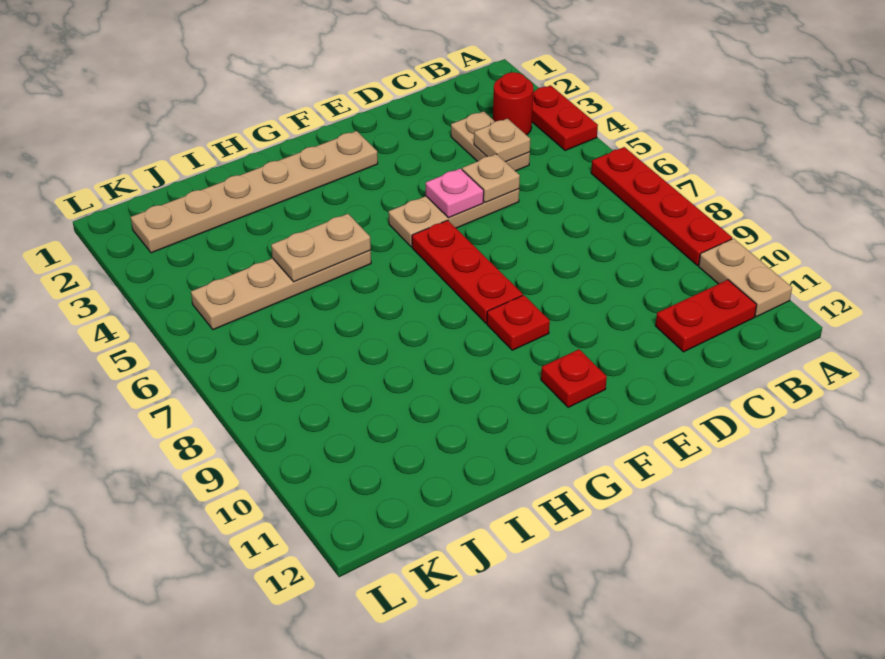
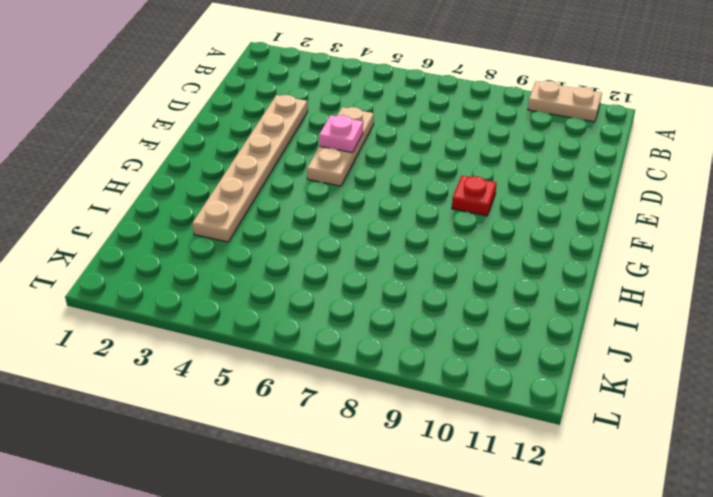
tan plate D3:I3 level 1 -> tan plate F2:K2 level 1
none -> red plate A3:A4 level 1
none -> red plate A6:A9 level 1
none -> red round brick B3 level 1

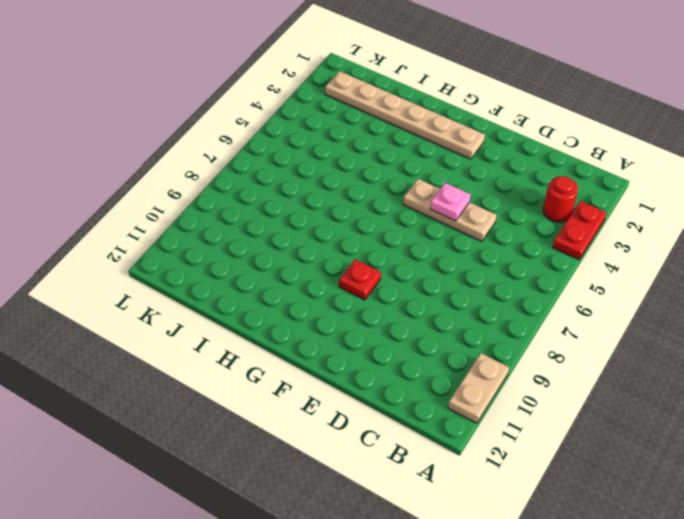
none -> red plate A6:A9 level 1
none -> red plate B11:C11 level 1
none -> tan plate C3:C4 level 1

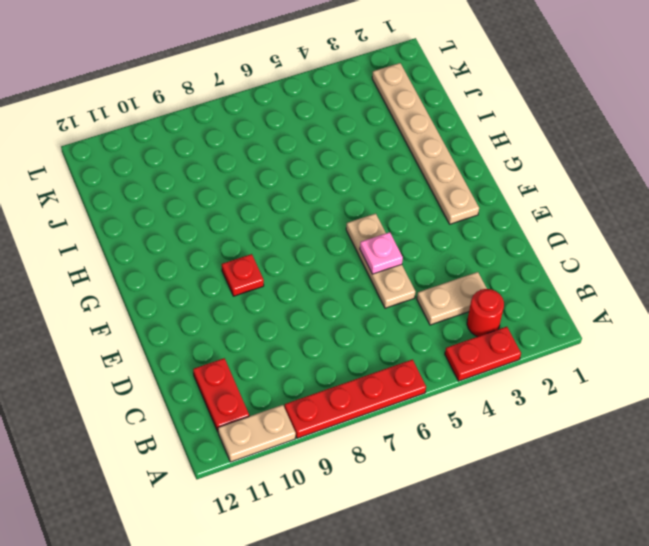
none -> red plate F6:F8 level 1
none -> red plate F11 level 1
none -> tan plate H5:K5 level 1

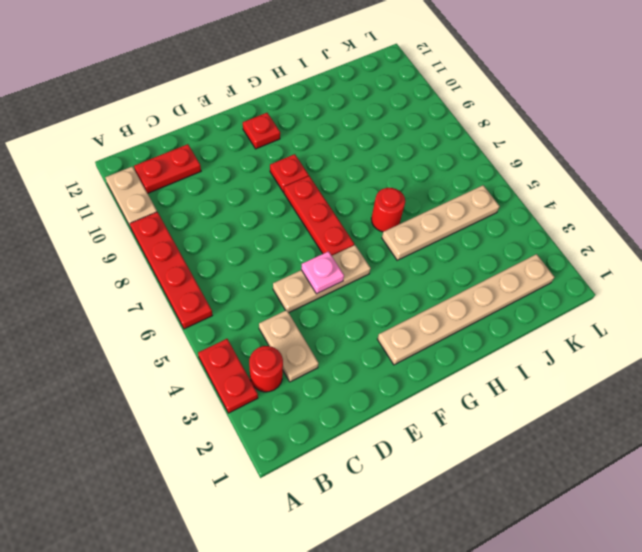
red round brick H6 level 1 -> none
none -> tan plate C4 level 2
none -> tan plate D5 level 2
none -> tan plate H5:I5 level 2

